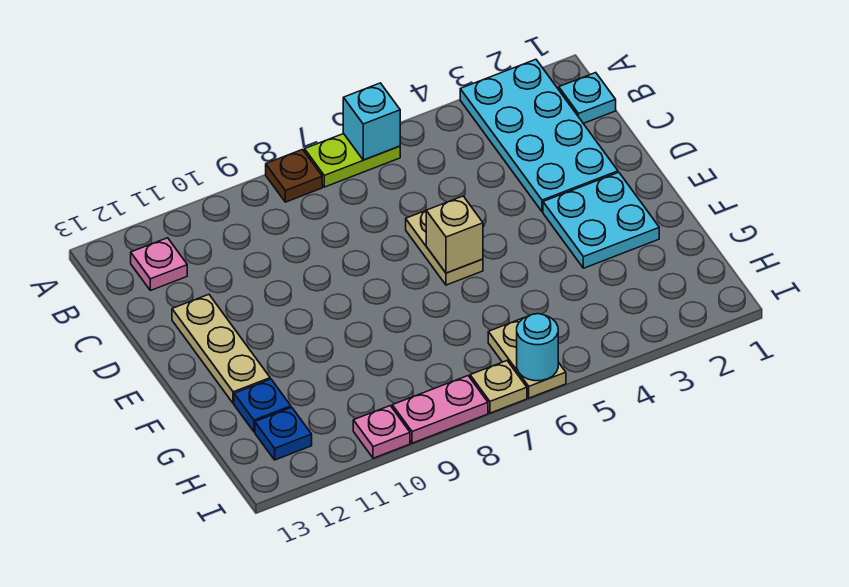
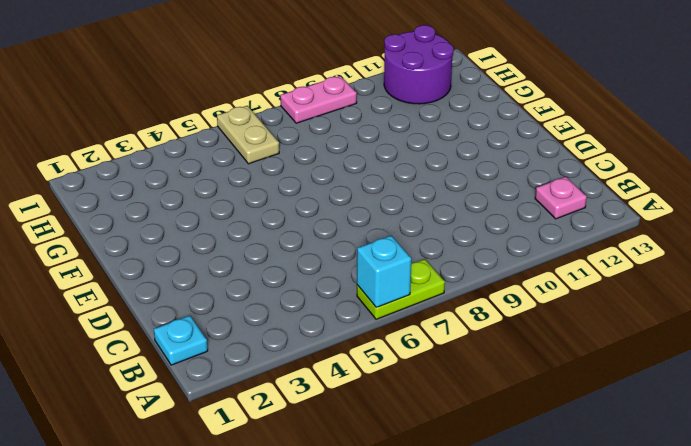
purple round brick H11:I12 level 1 -> blue plate H12 level 1
none -> cyan plate A2:D3 level 1
none -> brown plate A8 level 1
none -> tan plate D6:E6 level 1

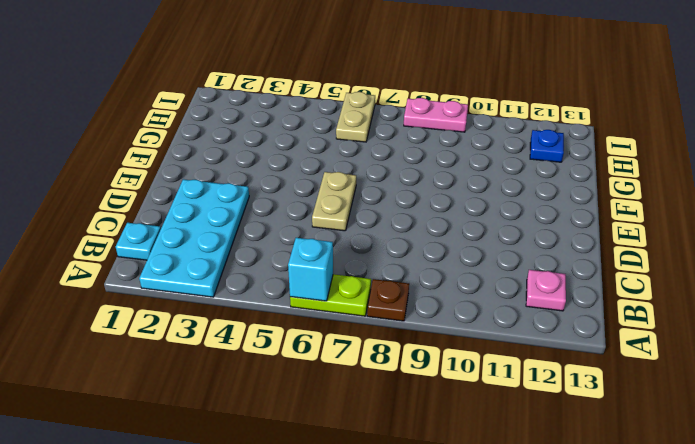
none -> tan plate D12:F12 level 1
none -> cyan plate E2:F3 level 1
none -> blue plate G12 level 1

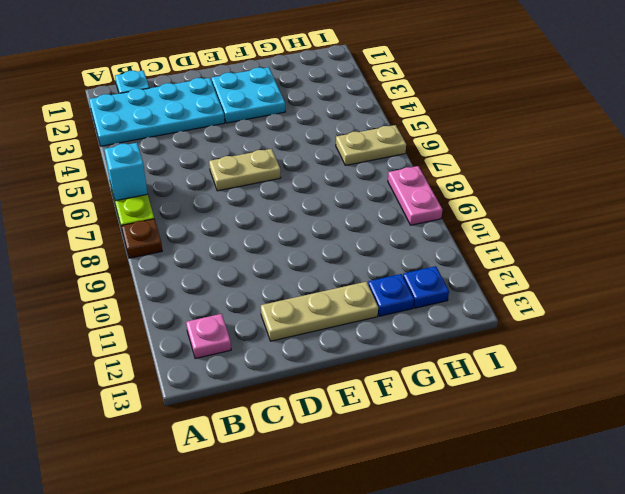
none -> tan plate I7 level 1
none -> pink plate I10 level 1
none -> tan brick E6 level 2

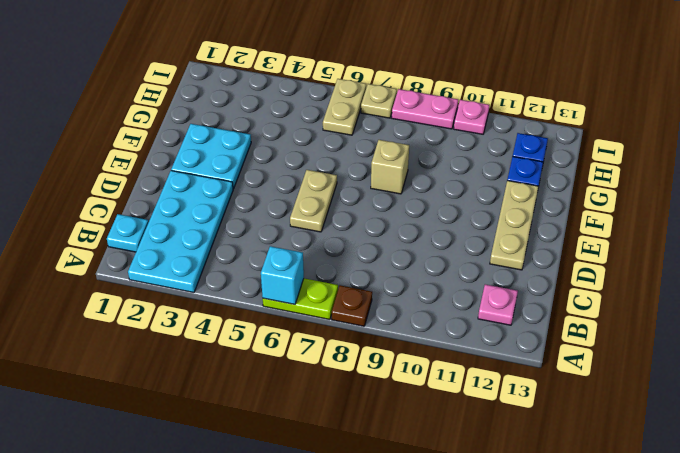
tan brick F8 level 1 -> tan brick E6 level 2
none -> cyan round brick I6 level 2

